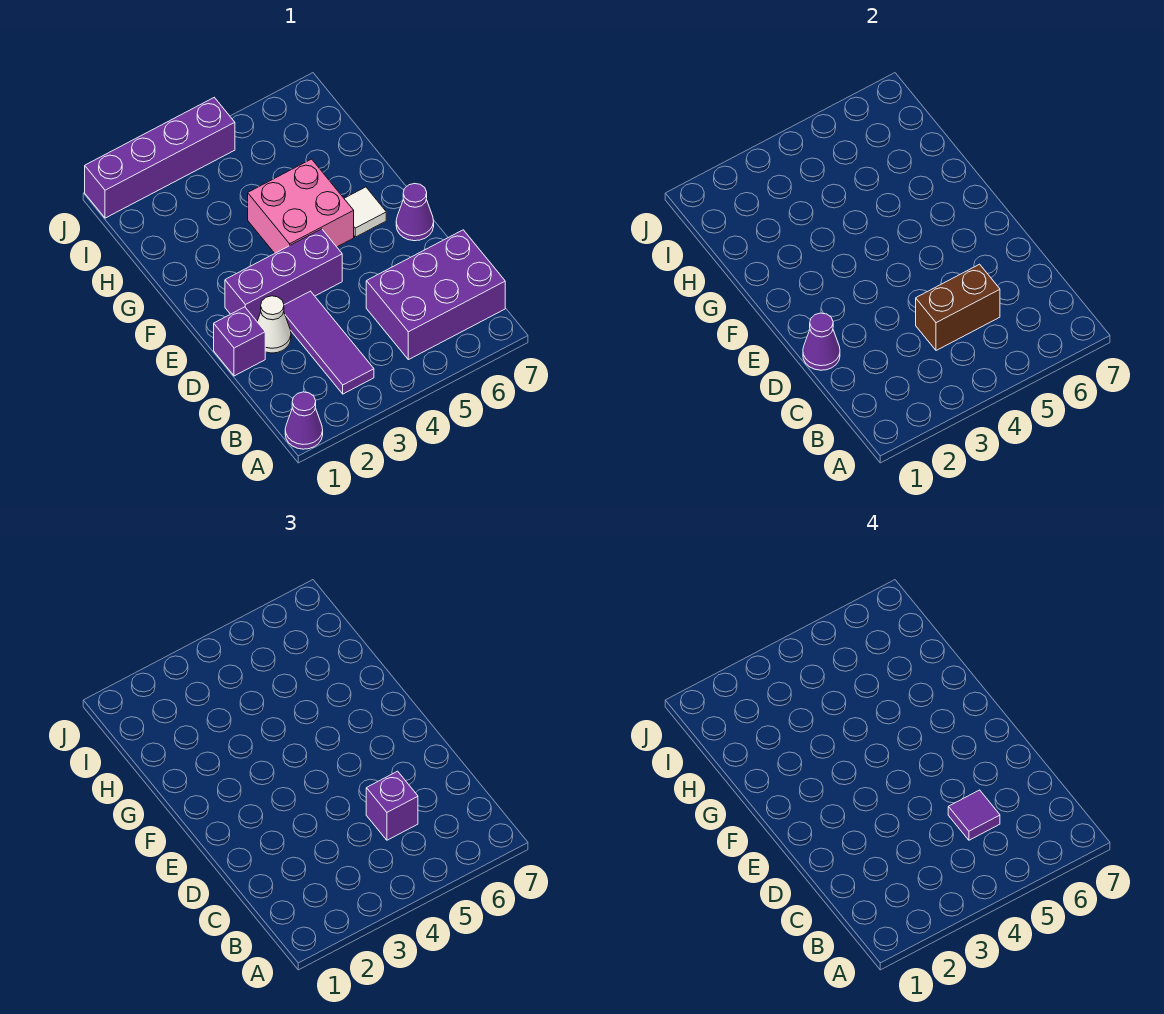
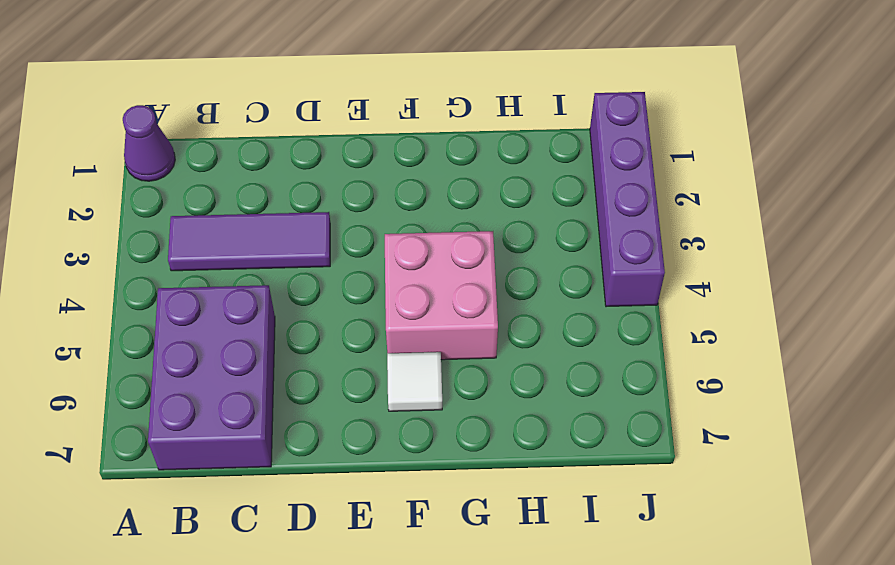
none -> purple brick D1 level 1
none -> white cone D2 level 1
none -> purple brick E2:E4 level 1

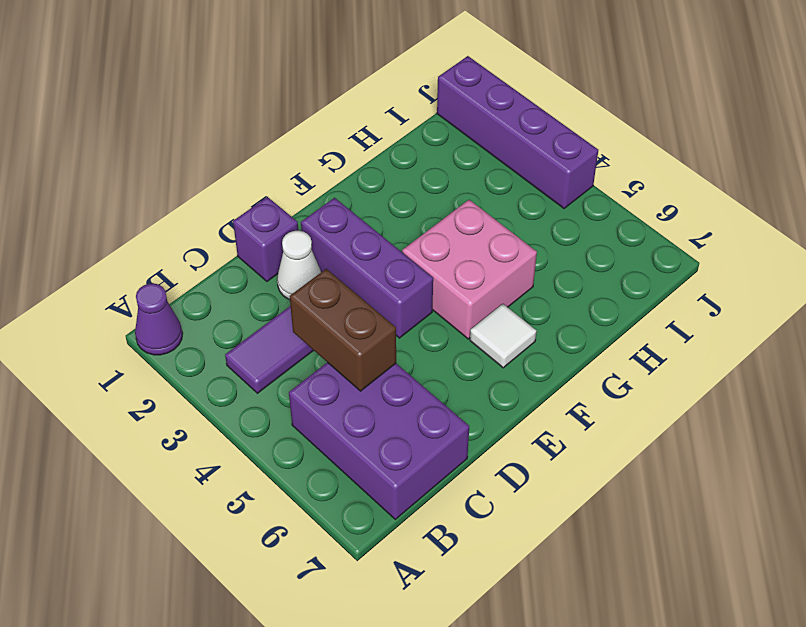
none -> purple cone E7 level 1
none -> purple cone D1 level 2
none -> purple brick C5 level 3

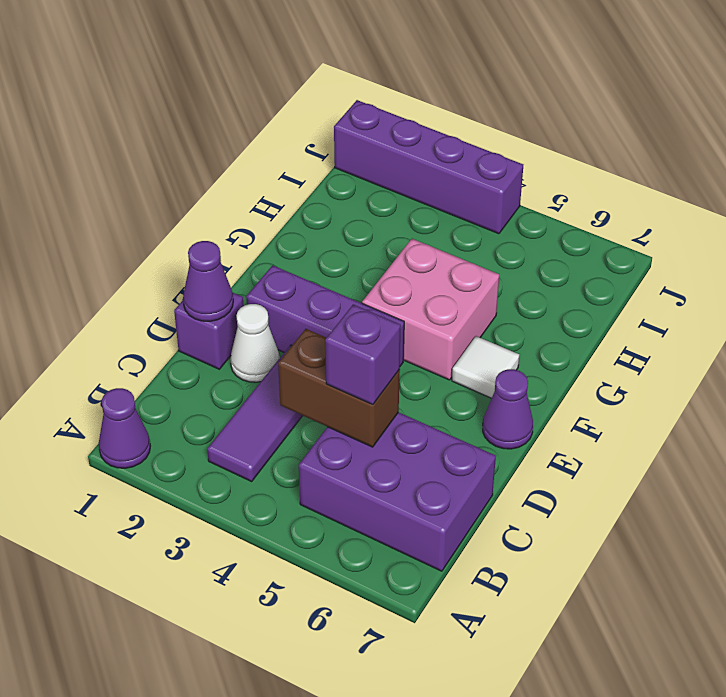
none -> purple tile C5 level 4

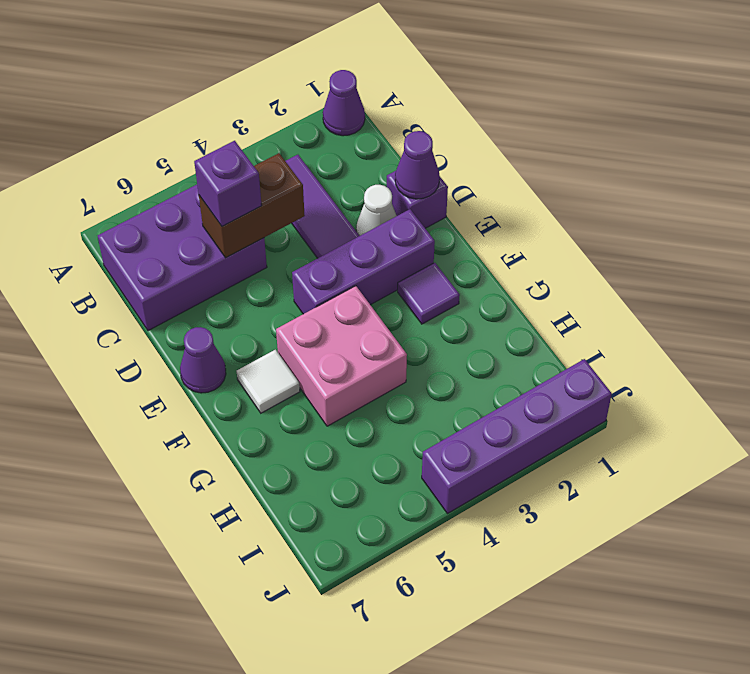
purple tile F2 level 1 -> purple tile C5 level 4

